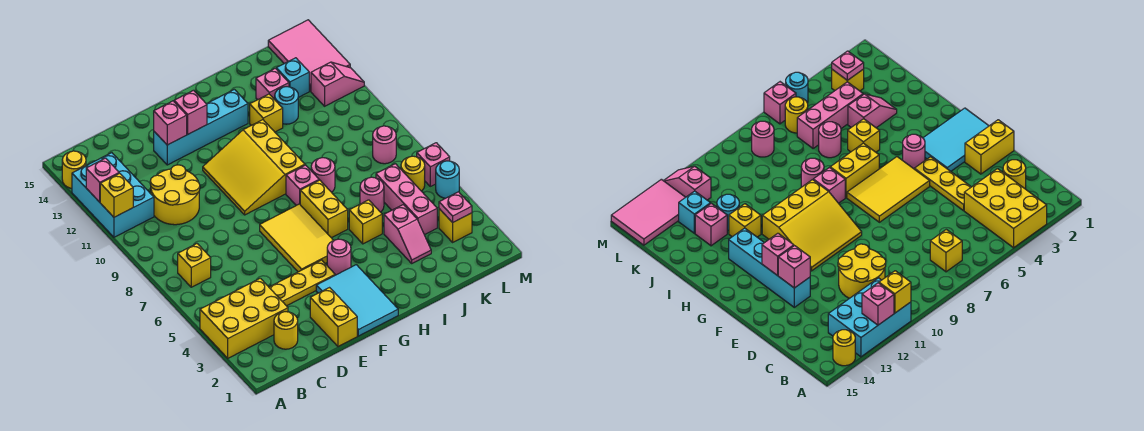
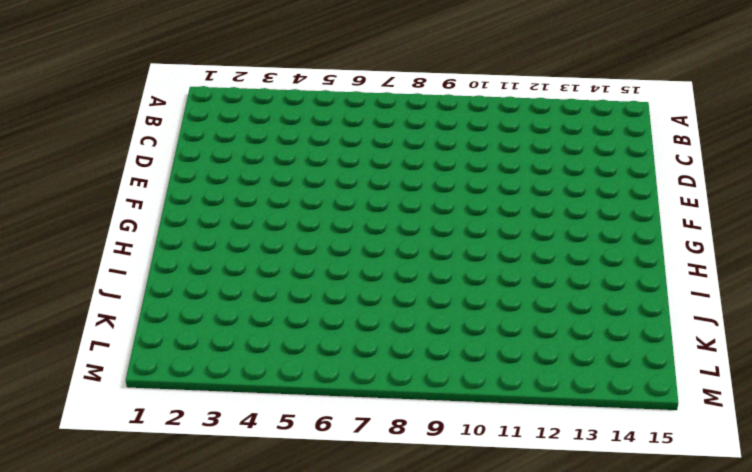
none -> yellow brick A3:C4 level 1
none -> cyan brick A11:B13 level 1
none -> yellow round brick A14 level 1
none -> yellow brick B7 level 1

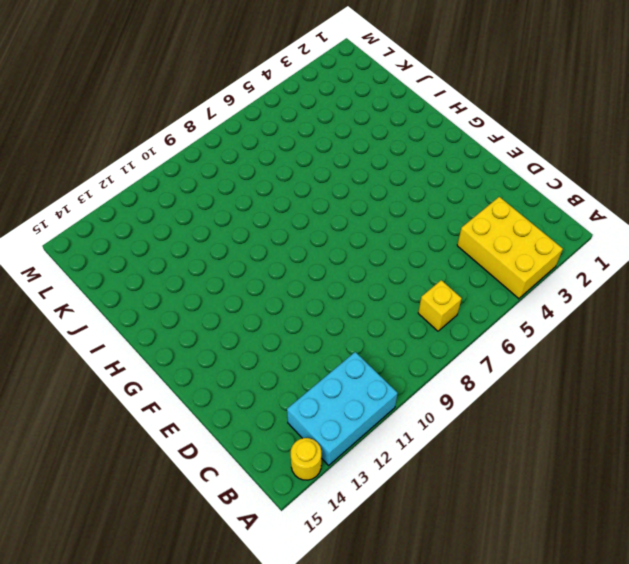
none -> yellow round brick C2 level 1
none -> yellow round brick C10:D11 level 1
none -> yellow plate D4:F4 level 1
none -> yellow brick E1:E2 level 1

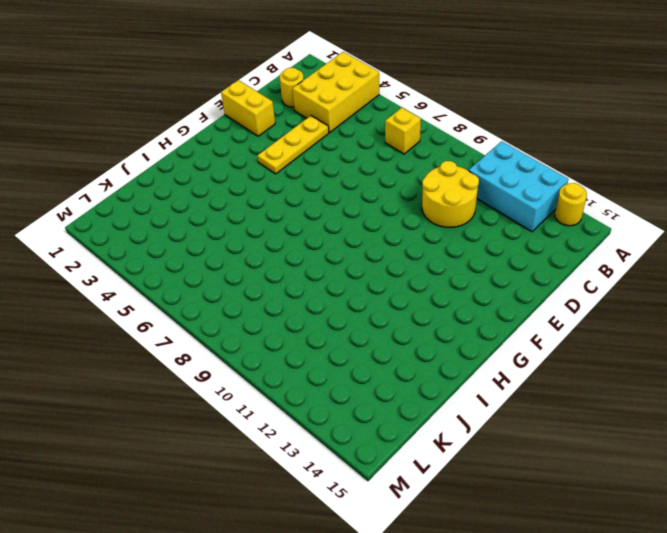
none -> cyan brick E13:H13 level 1
none -> cyan tile F1:G3 level 1
none -> yellow tile F5:G7 level 1
none -> yellow slope F9:H11 level 1 top H

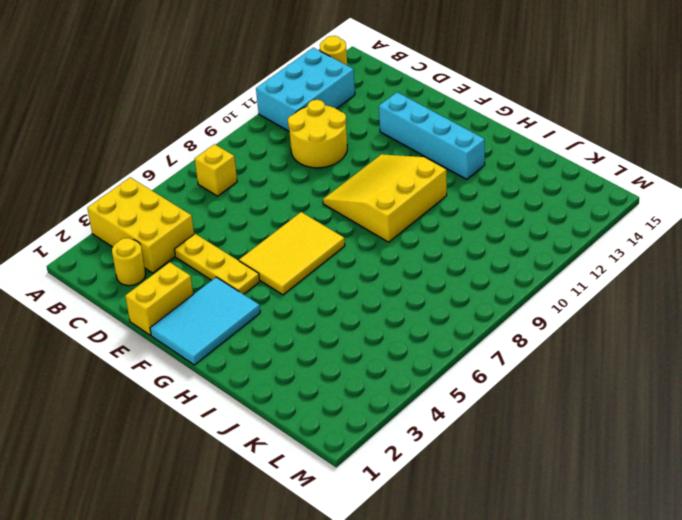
none -> pink round brick G4 level 1
none -> yellow brick H6:H7 level 1
none -> pink brick H8 level 1
none -> yellow brick I5 level 1

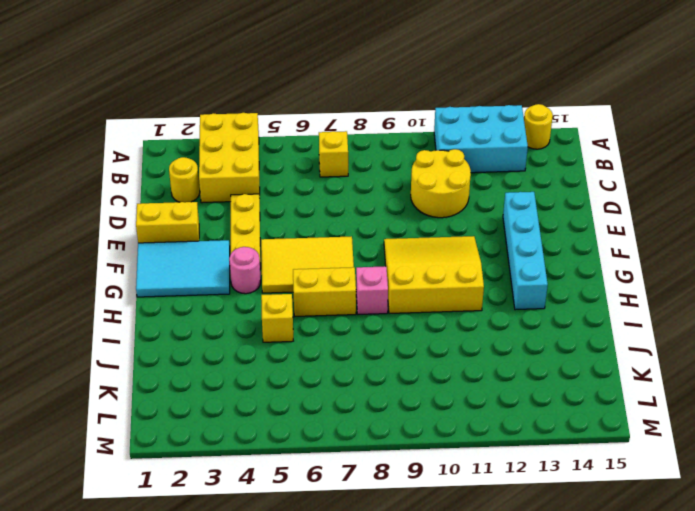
none -> pink round brick I8 level 1
none -> yellow brick I12 level 1
none -> pink slope J3:J4 level 1 top 4
none -> pink round brick J6 level 1

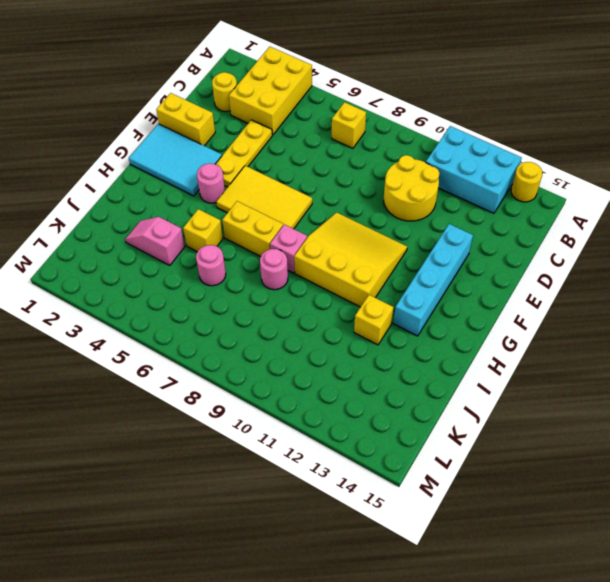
none -> cyan round brick J12 level 1
none -> pink brick J13 level 1
none -> pink brick K4:K6 level 1
none -> cyan brick K13 level 1

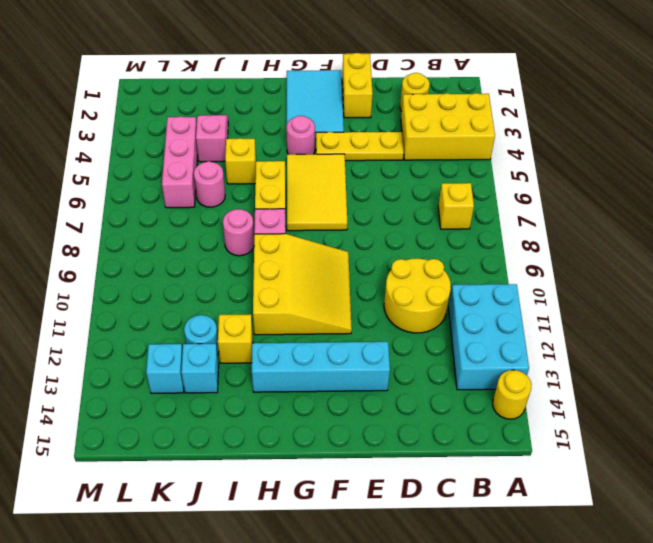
cyan brick J13 level 1 -> pink brick J13 level 1
none -> yellow brick L3 level 1
none -> yellow round brick L6 level 1
none -> pink round brick L8 level 1
none -> pink slope L12:M12 level 1 top L

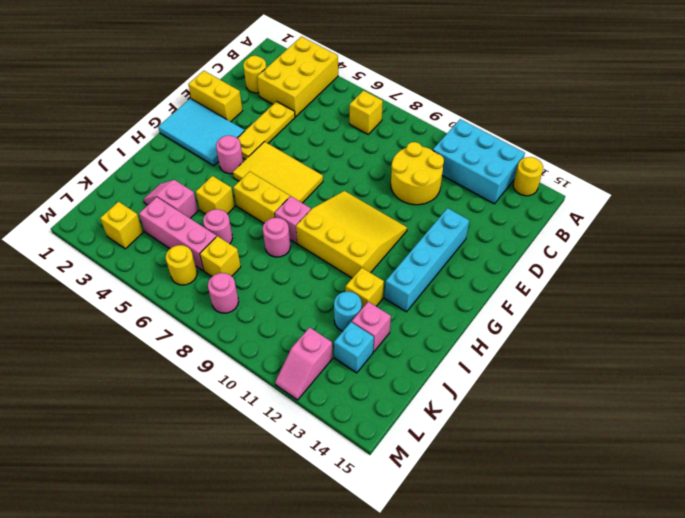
yellow brick K7 level 1 -> yellow brick A11 level 2
none -> pink tile L13:M15 level 1
none -> cyan round brick M5 level 1
none -> pink brick M6 level 1
none -> pink brick A12 level 2

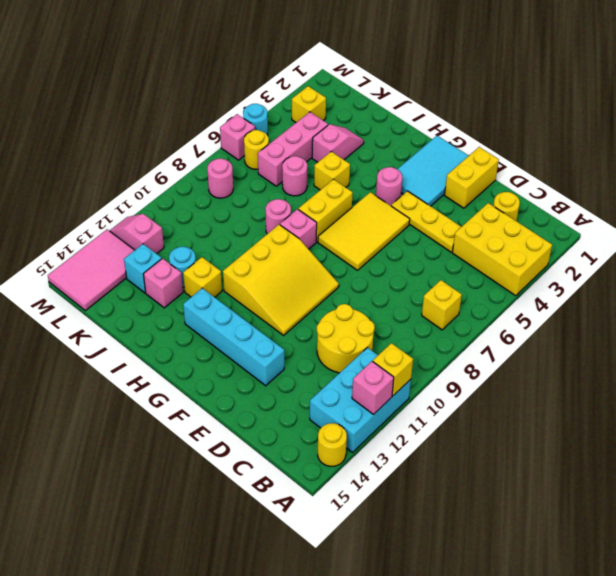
none -> pink brick E13 level 2
none -> pink brick F13 level 2
none -> pink plate L3 level 2

